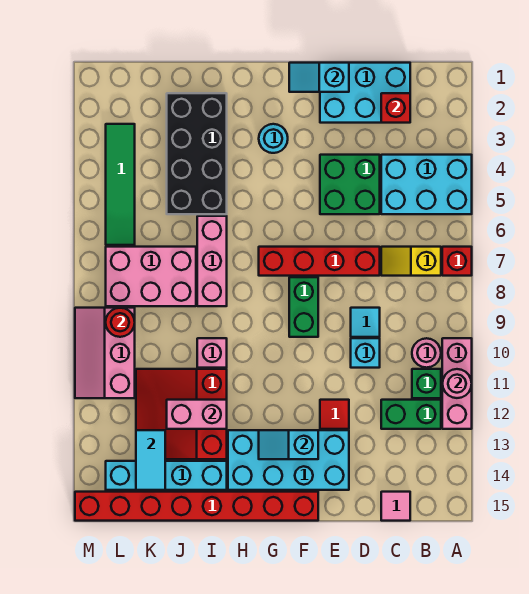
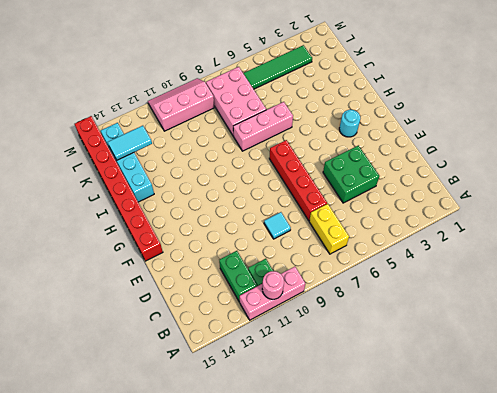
yellow brick B7:C7 level 1 -> yellow slope B7:C7 level 1 top B
none -> cyan brick A4:C5 level 1
none -> red brick A7 level 1
none -> pink round brick B10 level 1
none -> cyan brick C1:E2 level 1

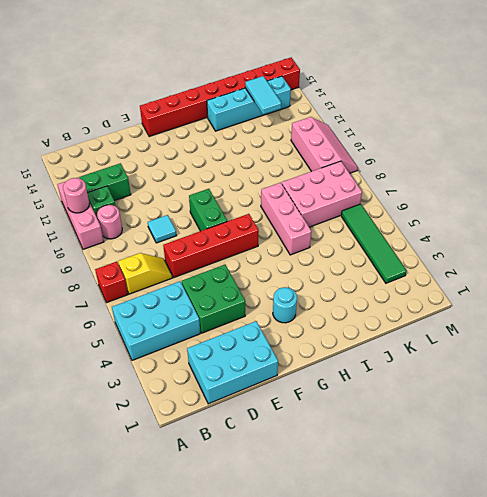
none -> pink tile C15 level 1
none -> cyan brick D10 level 1
none -> red tile E12 level 1
none -> cyan brick E13:H14 level 1

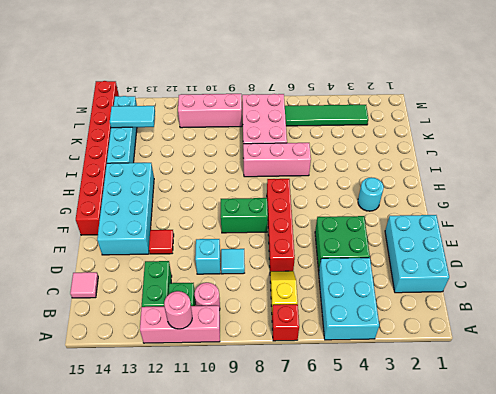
none -> black brick I2:J5 level 1
none -> pink brick I10 level 1
none -> red slope I11:K13 level 1 top I
none -> red brick C2 level 2

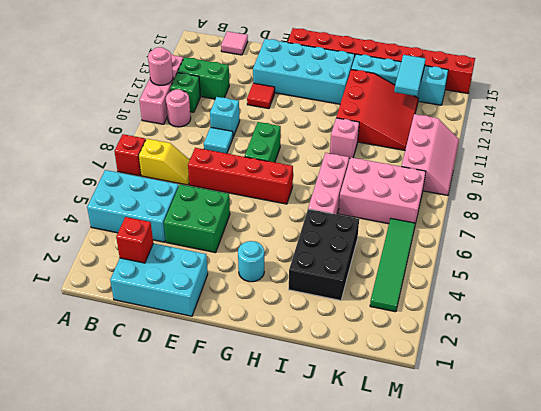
black brick I3:J5 level 1 -> black brick I2:J5 level 1
none -> cyan slope E1:F1 level 2 top E
none -> cyan slope F13:G13 level 2 top F
none -> pink brick I12:J12 level 2
none -> red round brick L9 level 2

